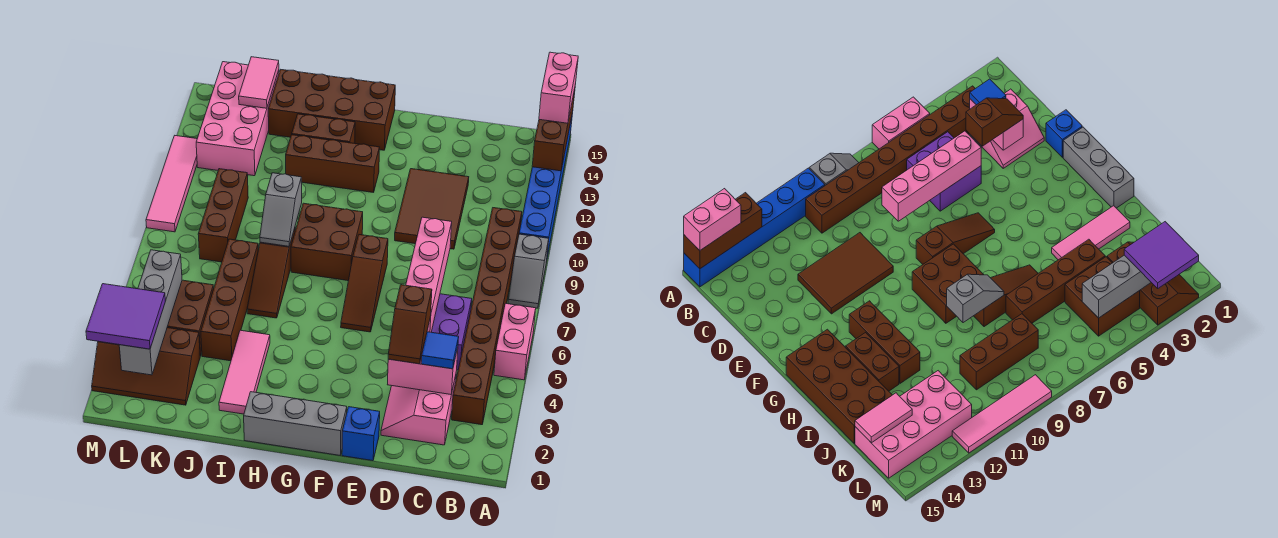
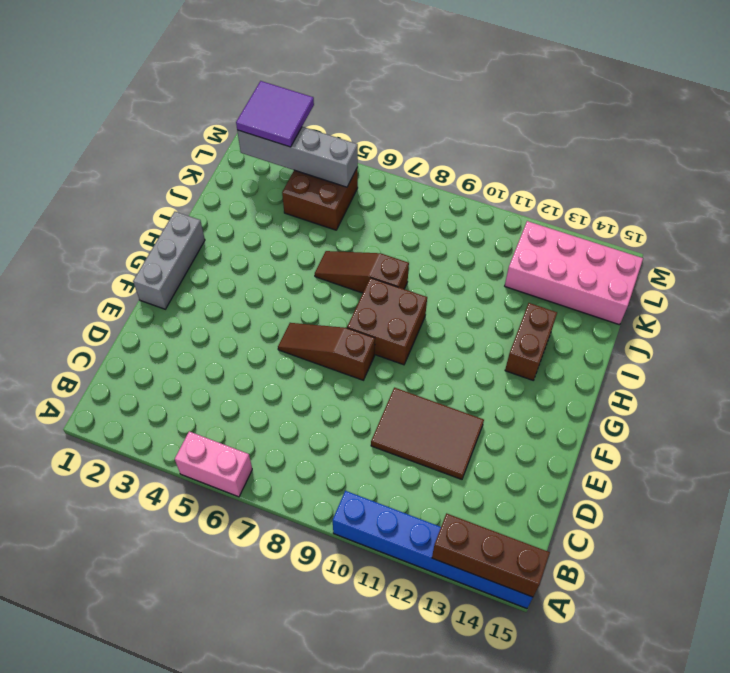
none -> grey slope A8:A9 level 1 top 9
none -> brown brick B3:B10 level 1
none -> pink slope C2:D3 level 1 top C
none -> purple brick C5:D6 level 1

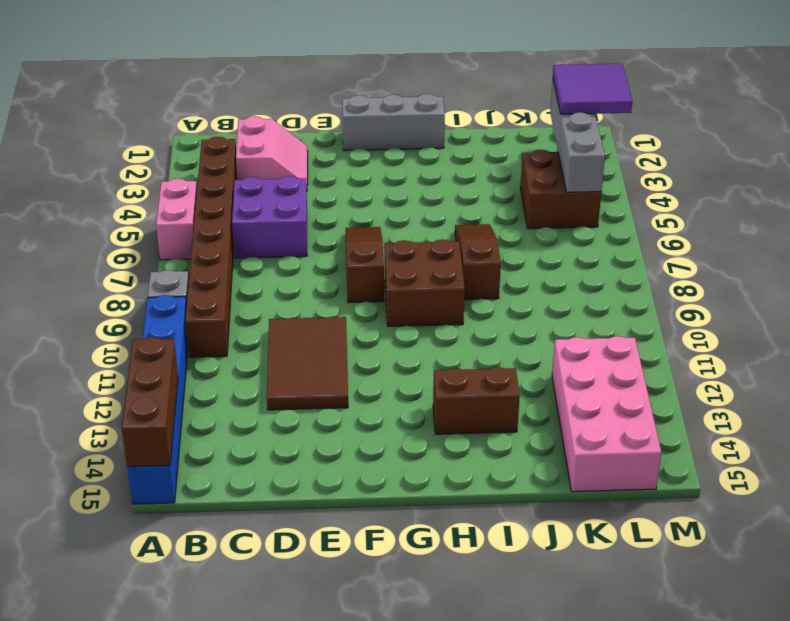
none -> blue brick E1 level 1
none -> brown brick G12:I12 level 1
none -> brown brick G14:J15 level 1
none -> pink tile I2:I4 level 1

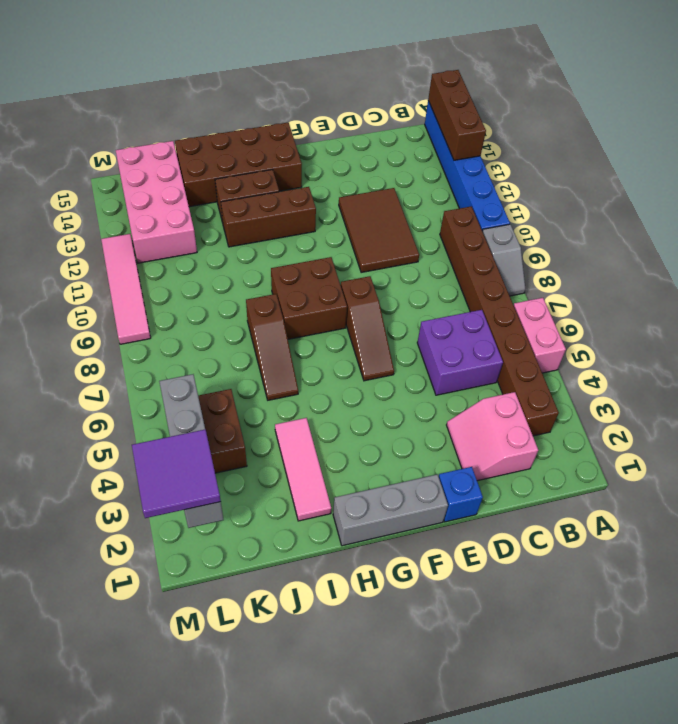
none -> brown brick J4:J7 level 1
none -> brown slope K2:M3 level 1 top 3
none -> brown brick K8:K10 level 1
none -> pink brick C3:D3 level 2

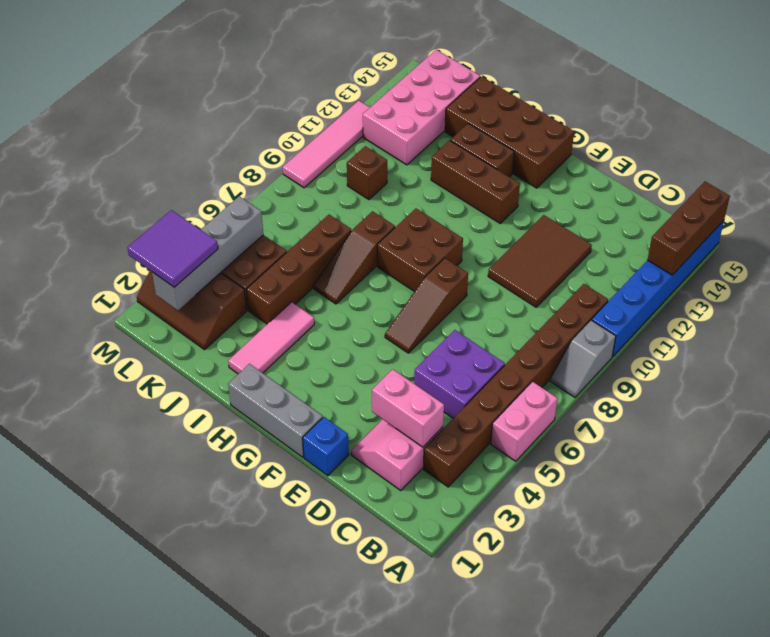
brown brick K10 level 1 -> brown brick K8:K10 level 1
none -> pink brick D5:D8 level 2
none -> grey slope I8:I9 level 2 top 9
none -> pink tile K14:K15 level 2
none -> pink brick A14:A15 level 3

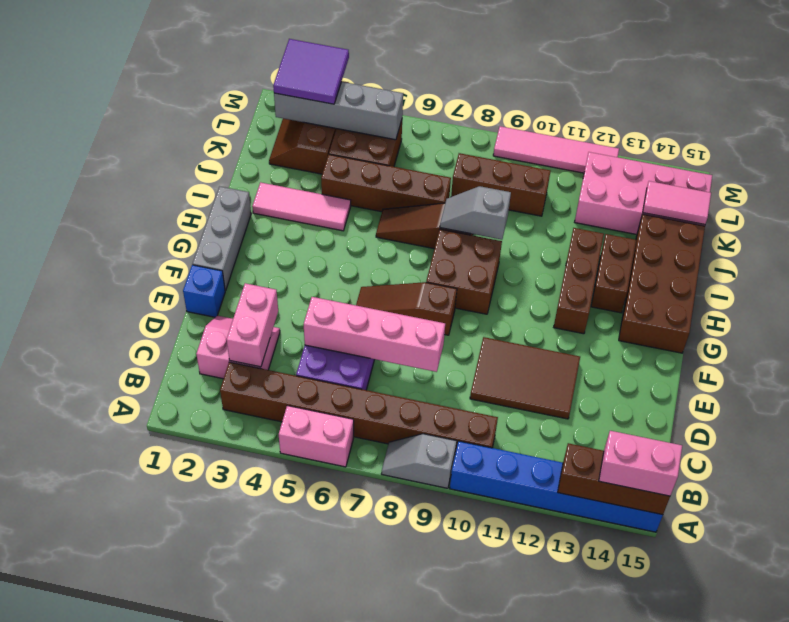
none -> blue tile C3 level 3
none -> brown slope D3:D4 level 3 top 4

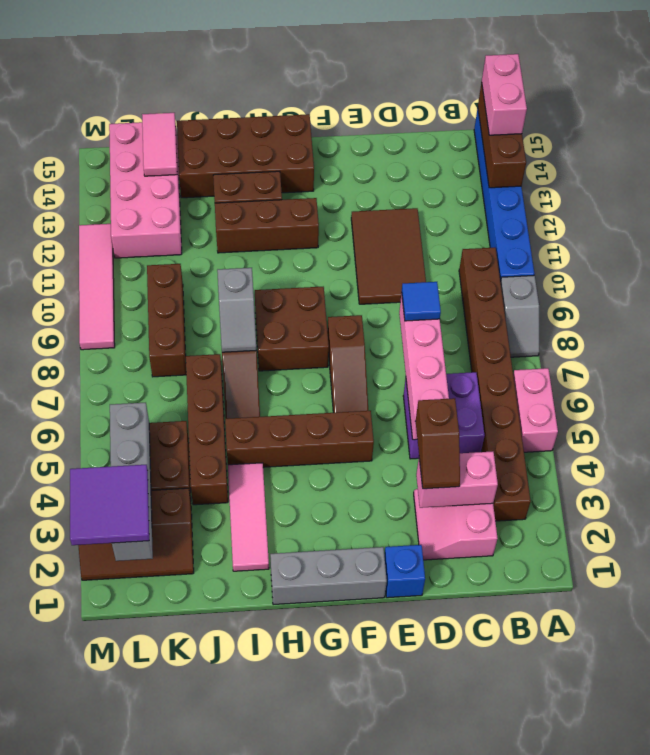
blue tile D8 level 3 -> blue tile C3 level 3
brown brick F5:I5 level 1 -> none

